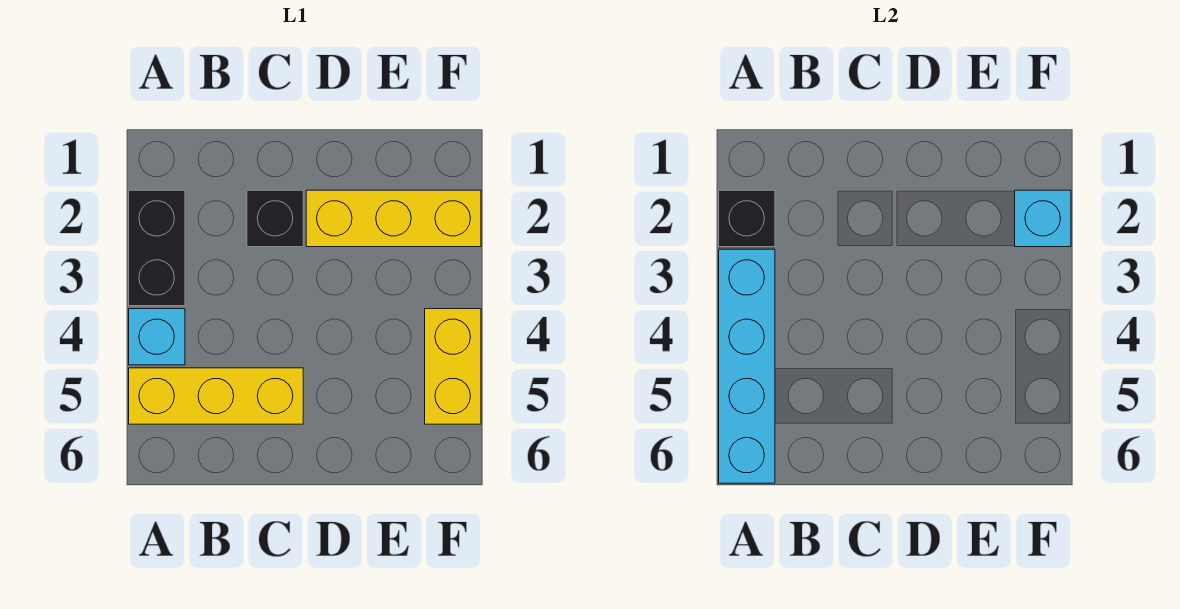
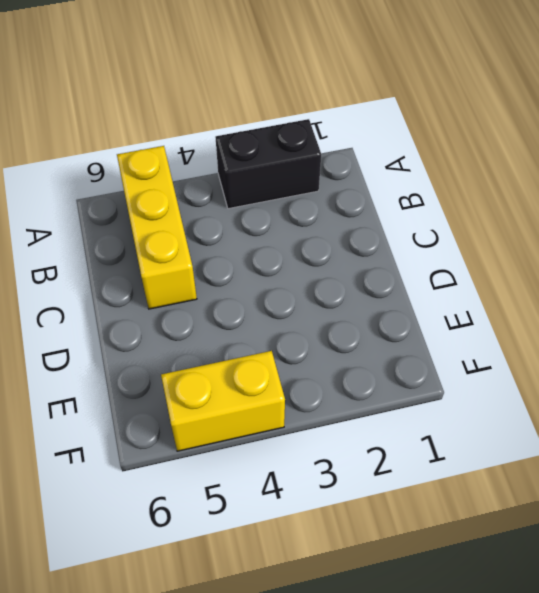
none -> cyan brick A4 level 1
none -> black brick C2 level 1

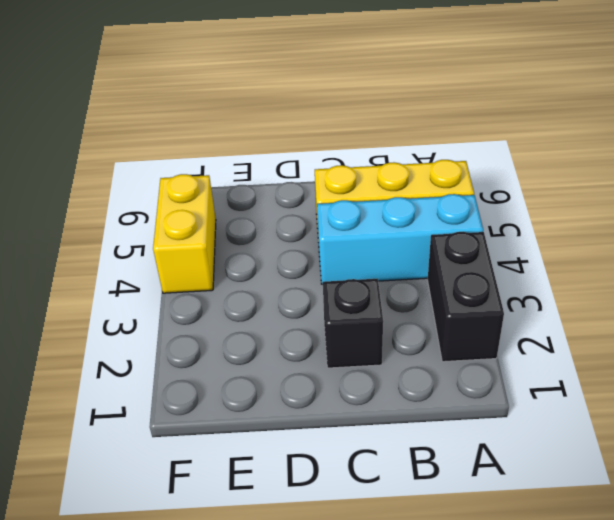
cyan brick A4:C4 level 1 -> cyan brick A4 level 1
none -> yellow brick D2:F2 level 1
none -> black brick A2 level 2

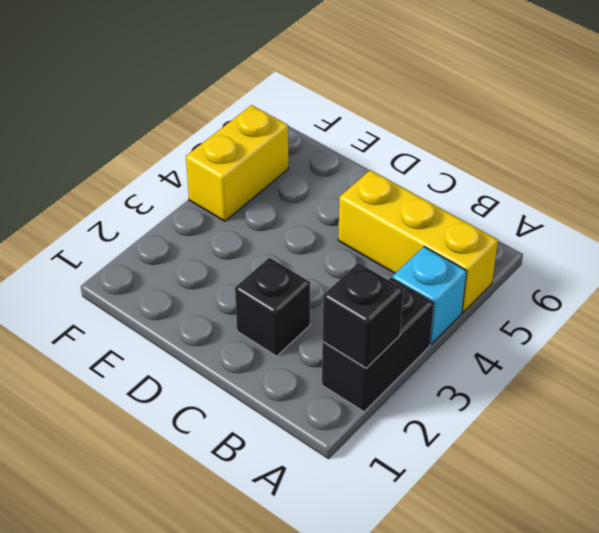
none -> yellow brick D2:F2 level 1
none -> cyan brick A3:A6 level 2

